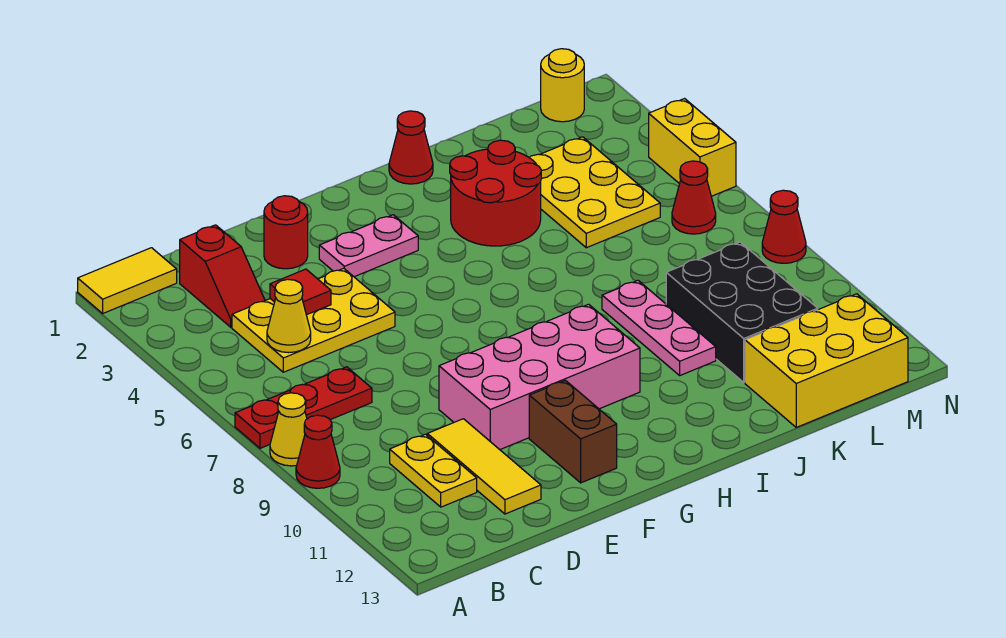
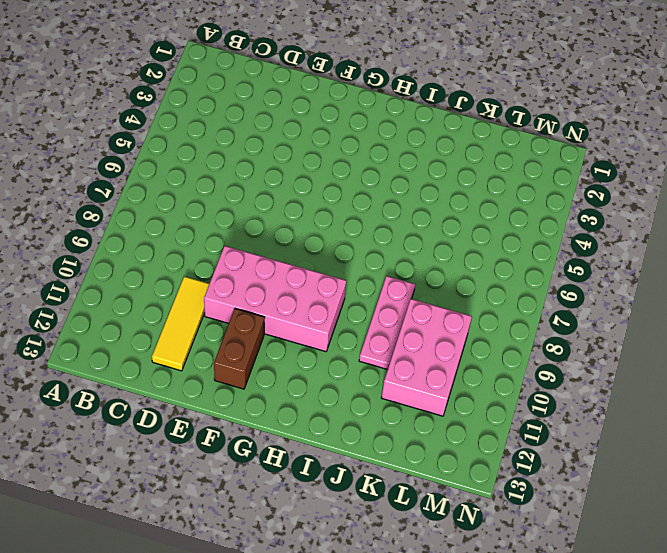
pink brick K9:L11 level 1 -> black brick K9:L11 level 1
none -> yellow tile A1:B1 level 1
none -> red plate A7:C7 level 1
none -> yellow cone A8 level 1

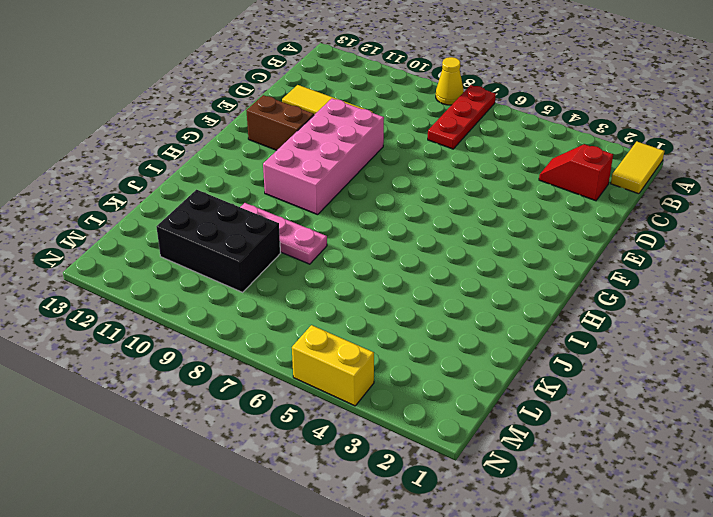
none -> red cone A9 level 1
none -> yellow plate C4:E5 level 1
none -> yellow plate C10:C11 level 1

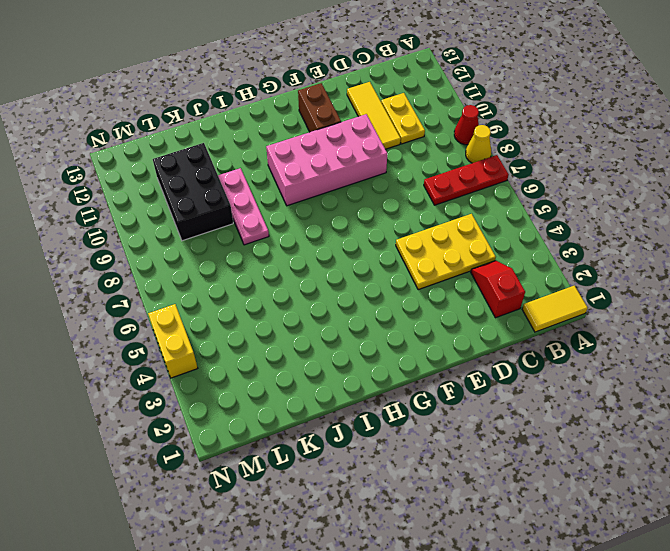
none -> red round brick E2 level 1
none -> pink plate F3:G3 level 1
none -> red cone I1 level 1

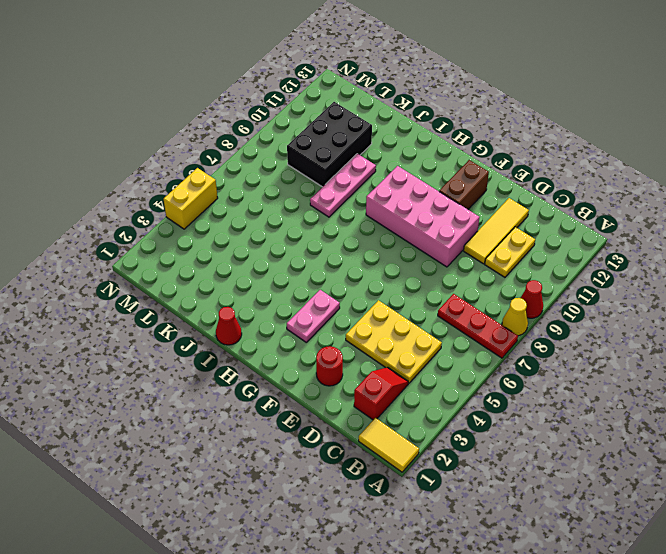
pink plate G3:G4 level 1 -> pink plate F3:G3 level 1
none -> red round brick I3:J4 level 1
none -> yellow plate K3:L5 level 1
none -> yellow brick K12:M13 level 1

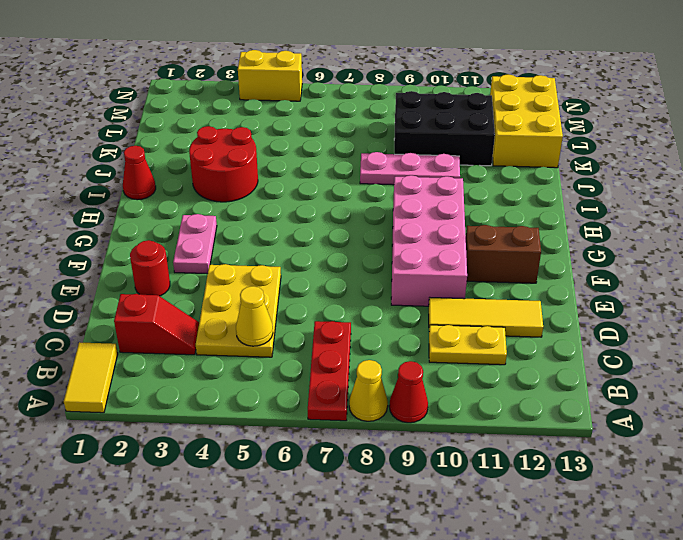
none -> yellow plate K3:L5 level 1
none -> yellow round brick M1 level 1
none -> red cone M6 level 1

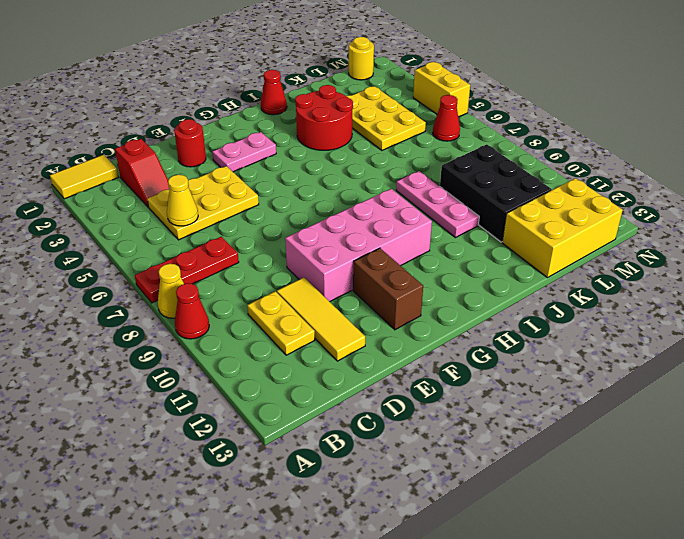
none -> red cone N8 level 1
none -> red tile D4 level 2

